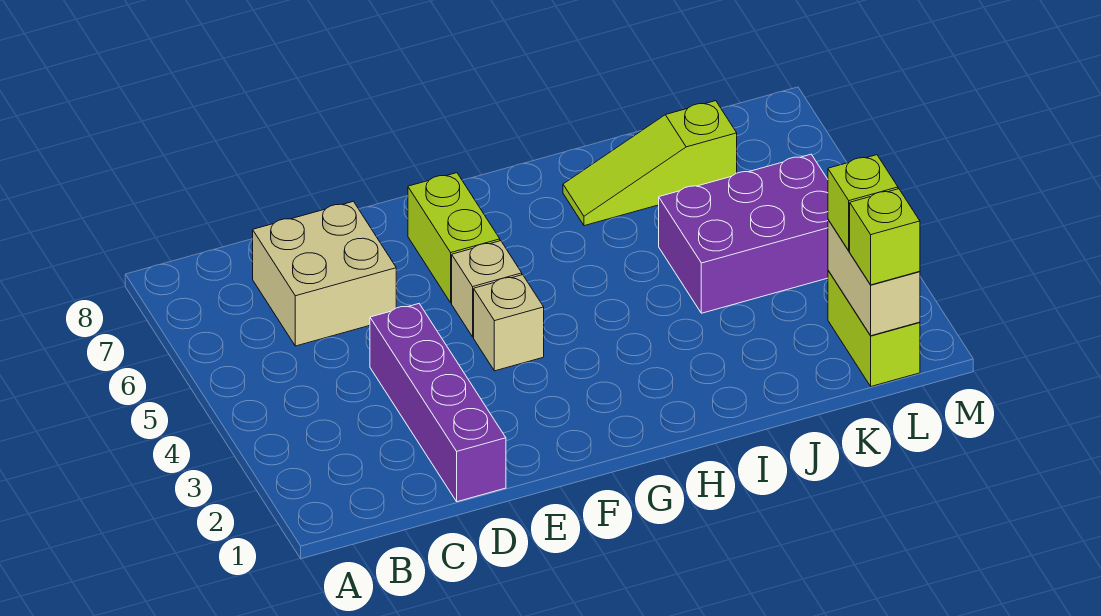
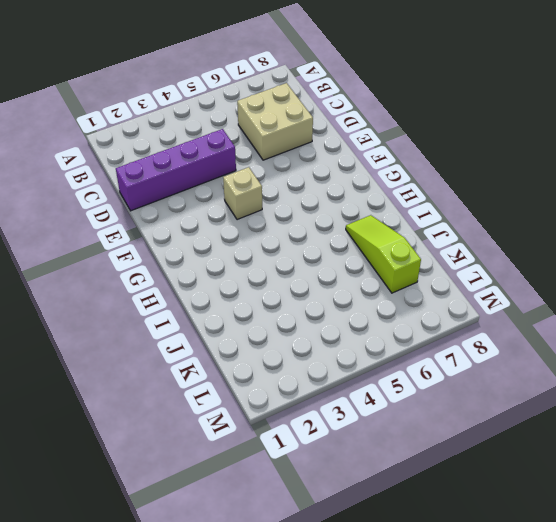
none -> tan brick F5 level 1
none -> lime brick F6:F7 level 1

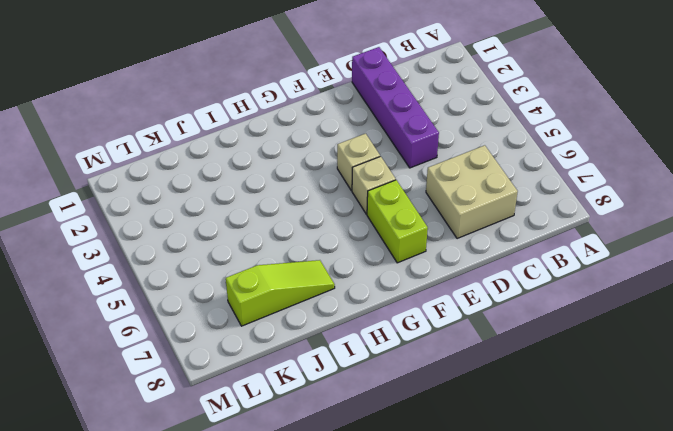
none -> purple brick J4:L5 level 1
none -> lime brick L1:L2 level 1

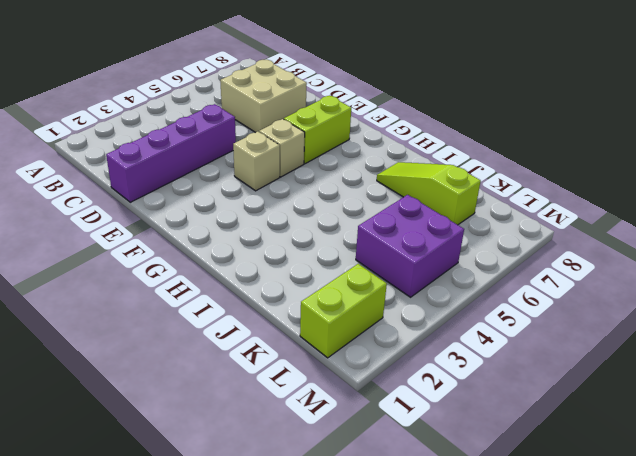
purple brick K4:L5 level 1 -> purple brick J4:L5 level 1
none -> tan brick L1:L2 level 2
none -> lime brick L1 level 3

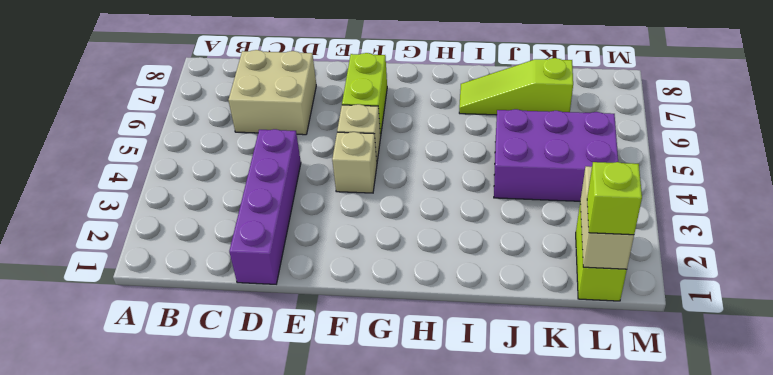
none -> lime brick L2 level 3

